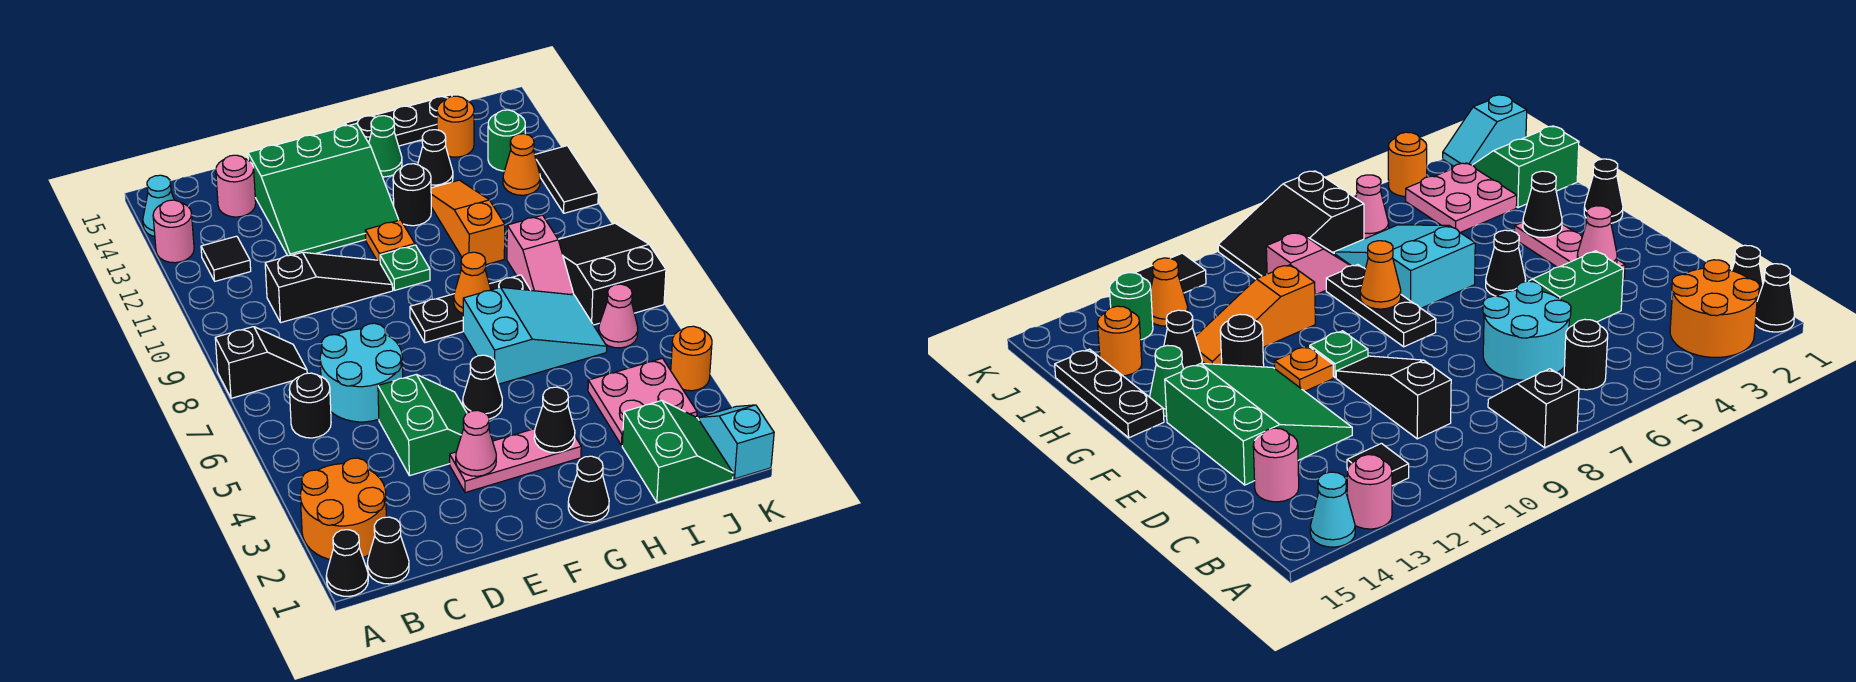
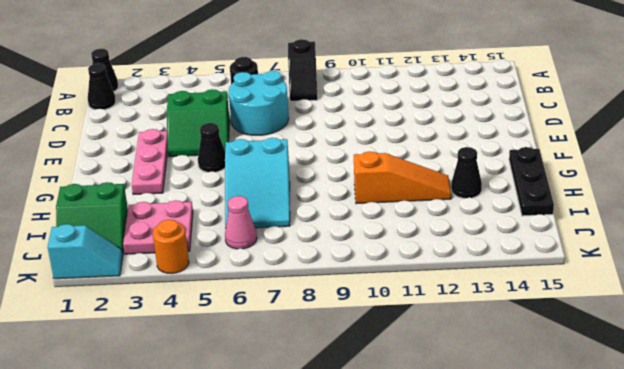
none -> orange round brick A2:B3 level 1
none -> pink round brick A13 level 1
none -> cyan cone A14 level 1
none -> black tile B12 level 1

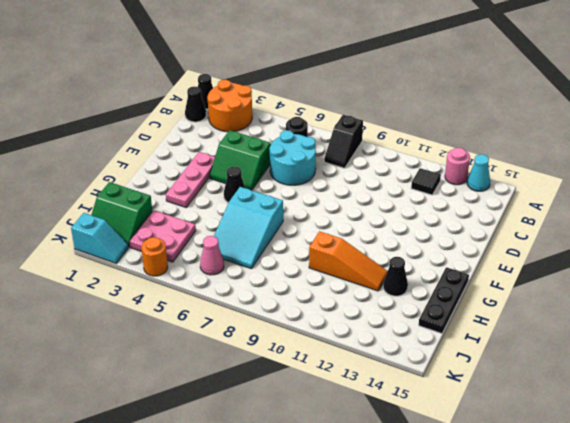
none -> black slope C10:E10 level 1 top C
none -> pink round brick C14 level 1
none -> green slope D12:F14 level 1 top 14
none -> black plate F8:H8 level 1

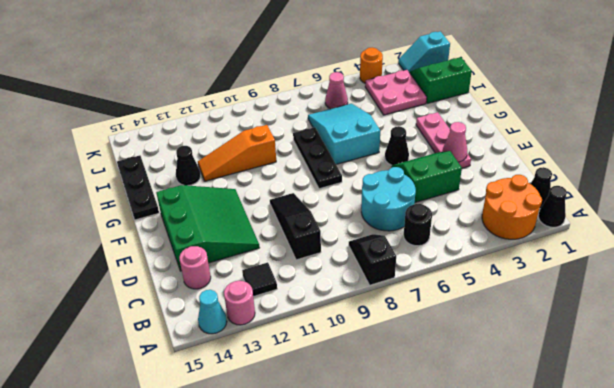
none -> green plate F10 level 1
none -> orange plate F11 level 1
none -> black cone G1 level 1
none -> black round brick G12 level 1

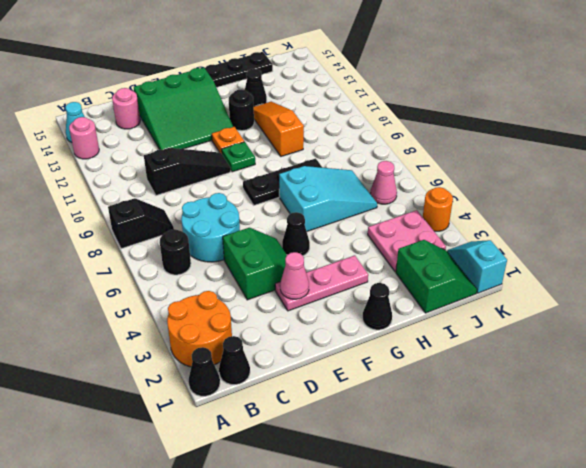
none -> black tile B12 level 1
none -> green cone G14 level 1
none -> pink slope I8:I9 level 1 top 9
none -> orange round brick I14 level 1

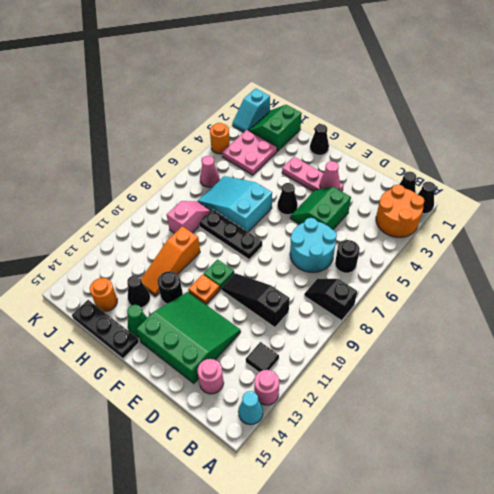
none -> black slope J7:K9 level 1 top 7
none -> orange cone J12 level 1
none -> green round brick J13 level 1
none -> black tile K11:K12 level 1

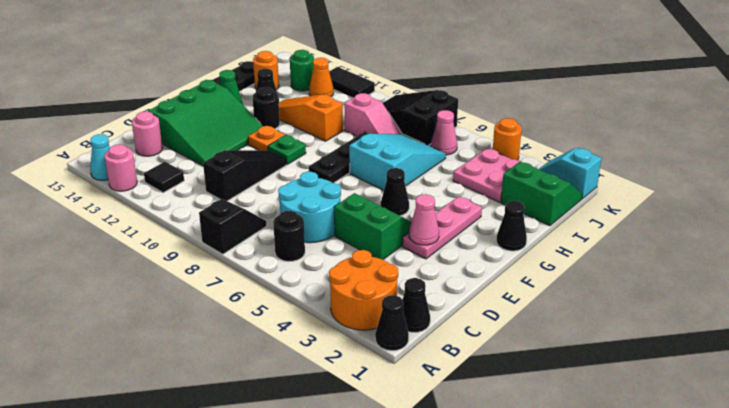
none -> black cone G3 level 2
none -> orange cone G8 level 2

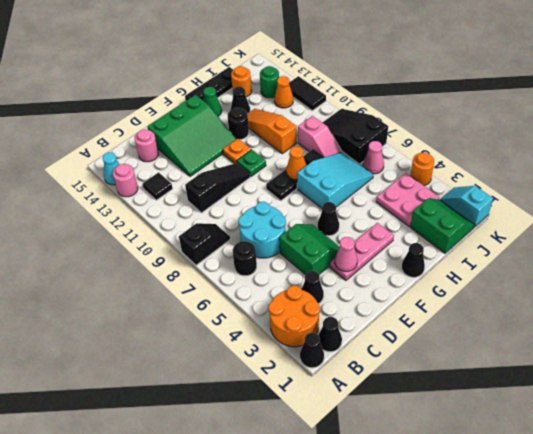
black cone C3 level 1 -> black cone G3 level 2

